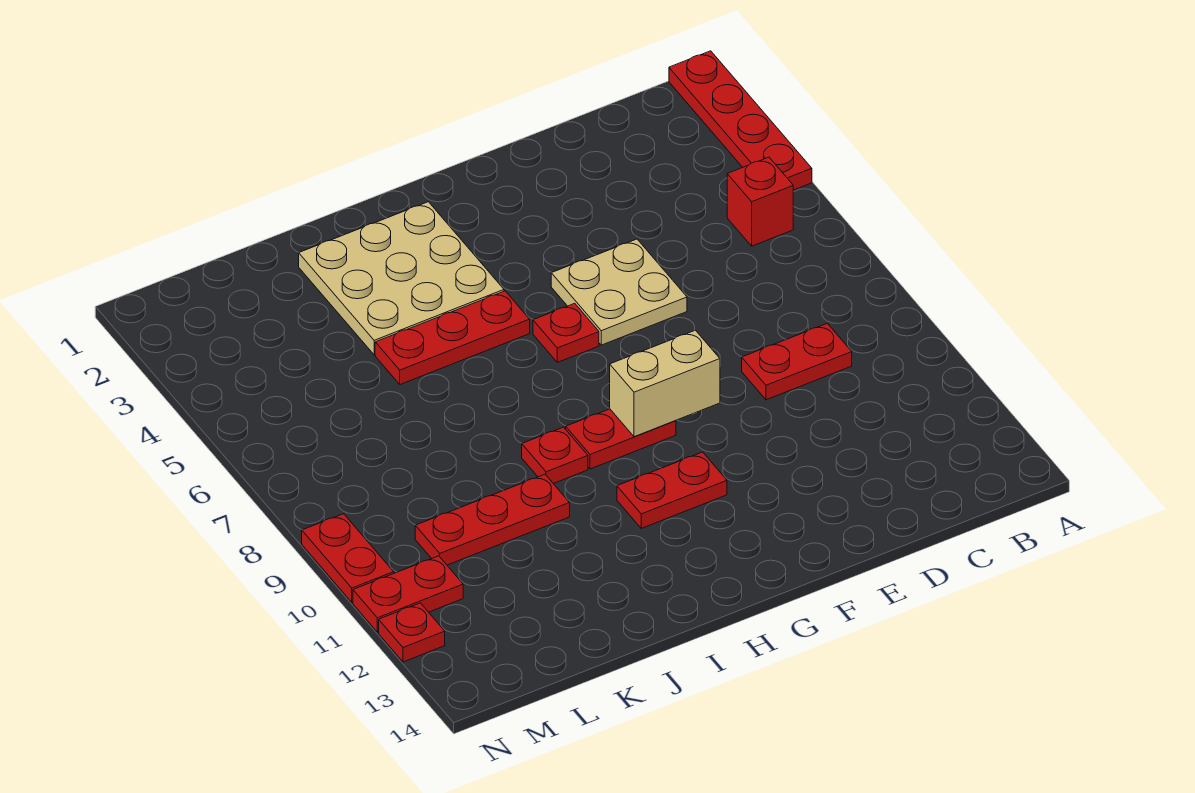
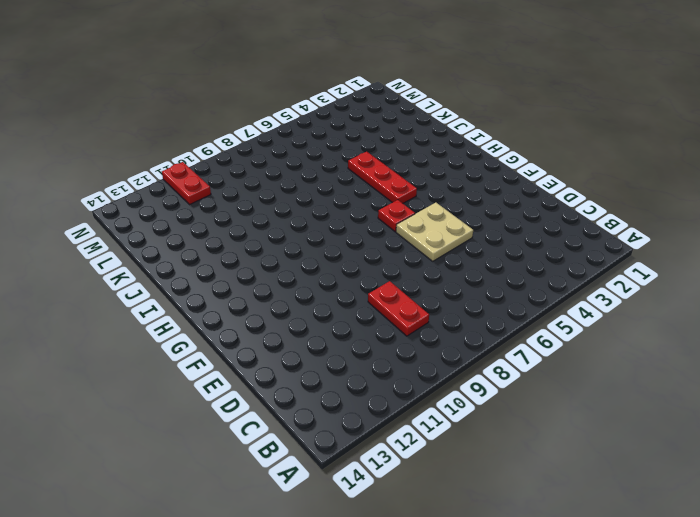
none -> red plate A1:A4 level 1
none -> red brick B5 level 1
none -> red plate G9:H9 level 1

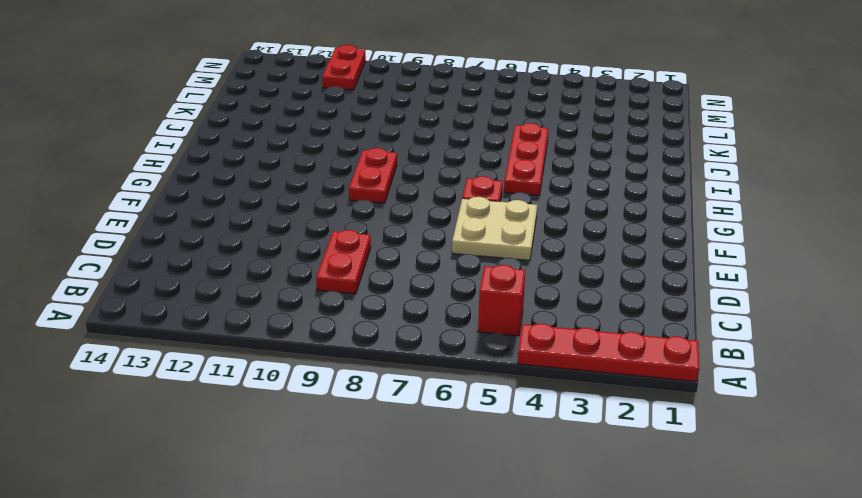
none -> red plate G11:H11 level 1
none -> tan plate H2:J4 level 1
none -> red plate I9 level 1

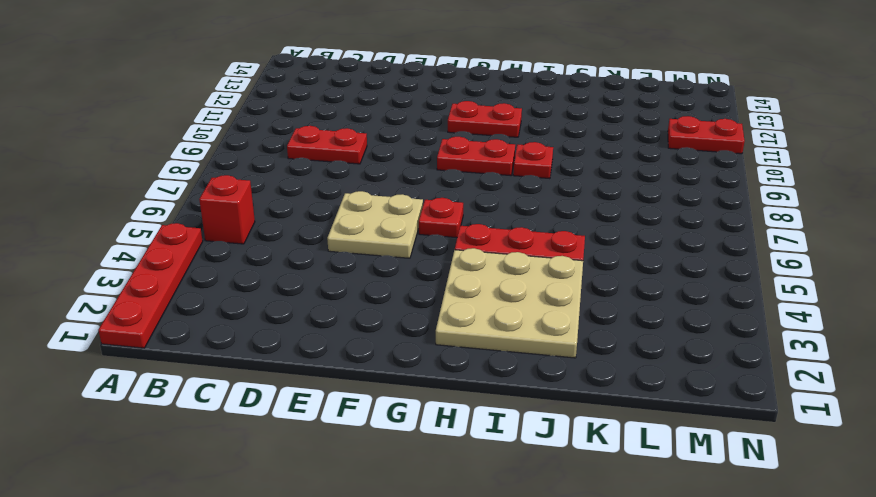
none -> red plate J10:L10 level 1
none -> red plate N9:N10 level 1
none -> red plate N12 level 1

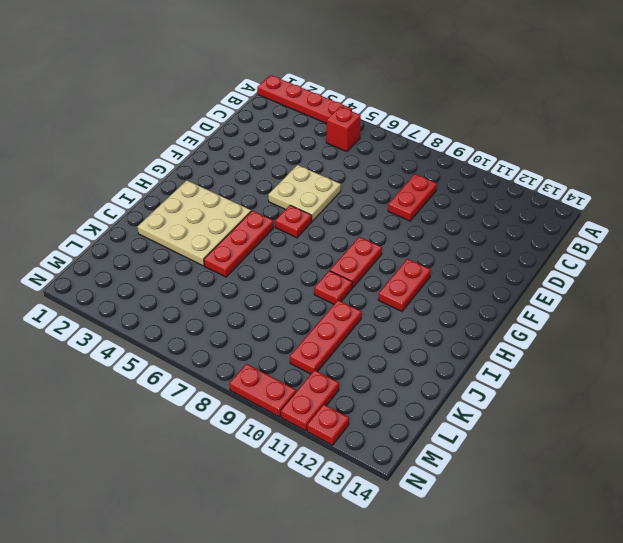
none -> tan brick F9:G9 level 2

